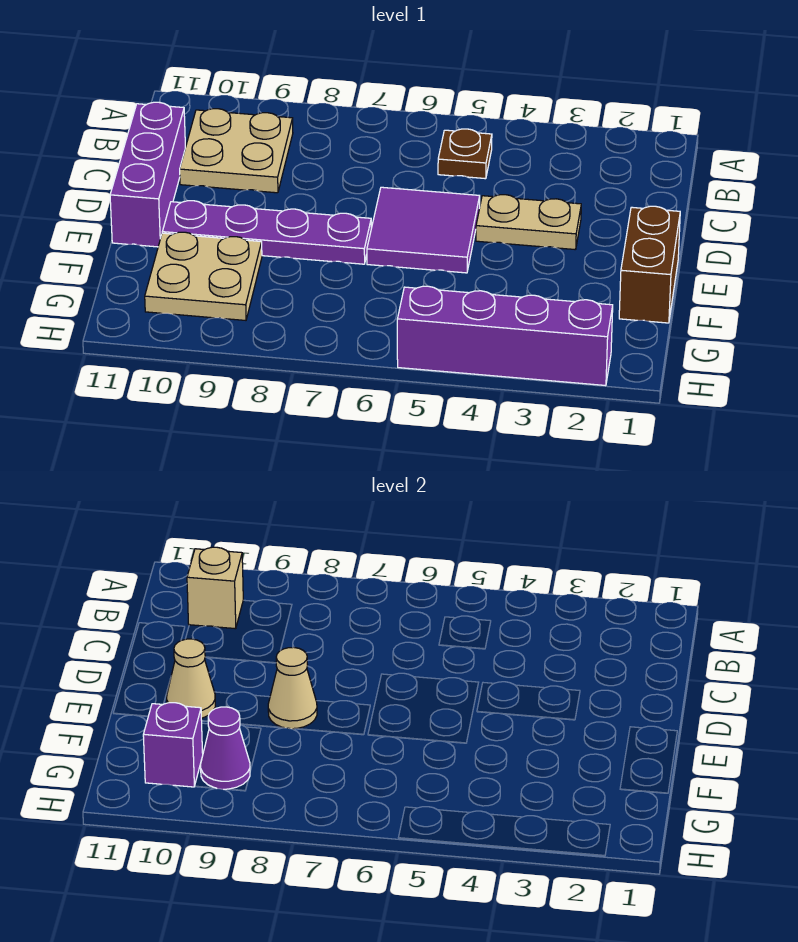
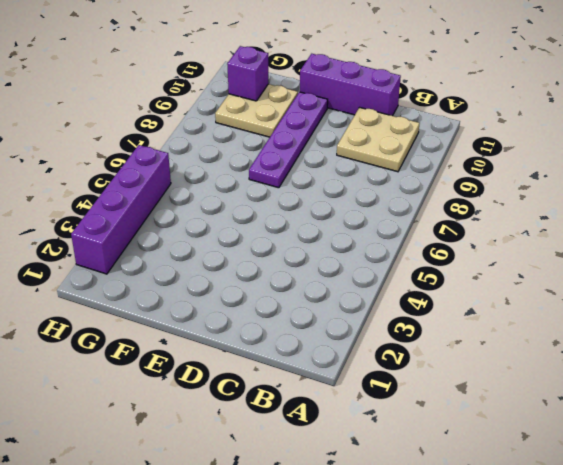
none -> brown plate B5 level 1
none -> tan plate D3:D4 level 1
none -> purple tile D5:E6 level 1

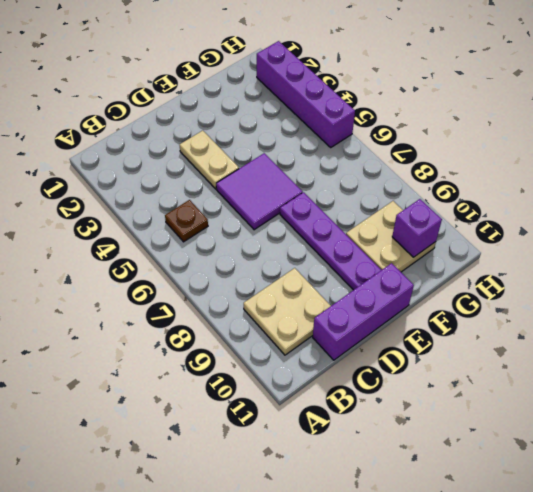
none -> brown brick E1:F1 level 1
none -> tan brick B10 level 2
none -> tan cone E8 level 2

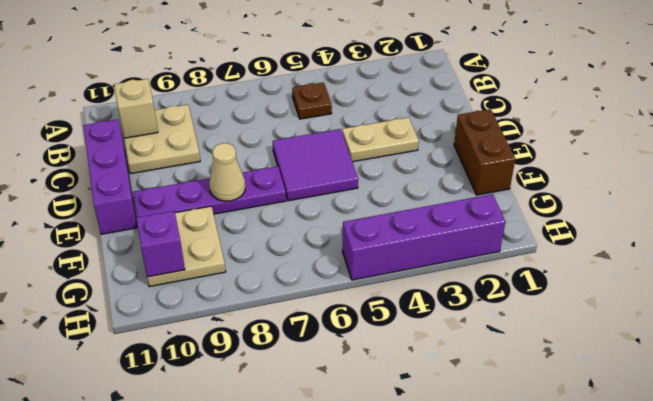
none -> tan cone E10 level 2
none -> purple cone G9 level 2

